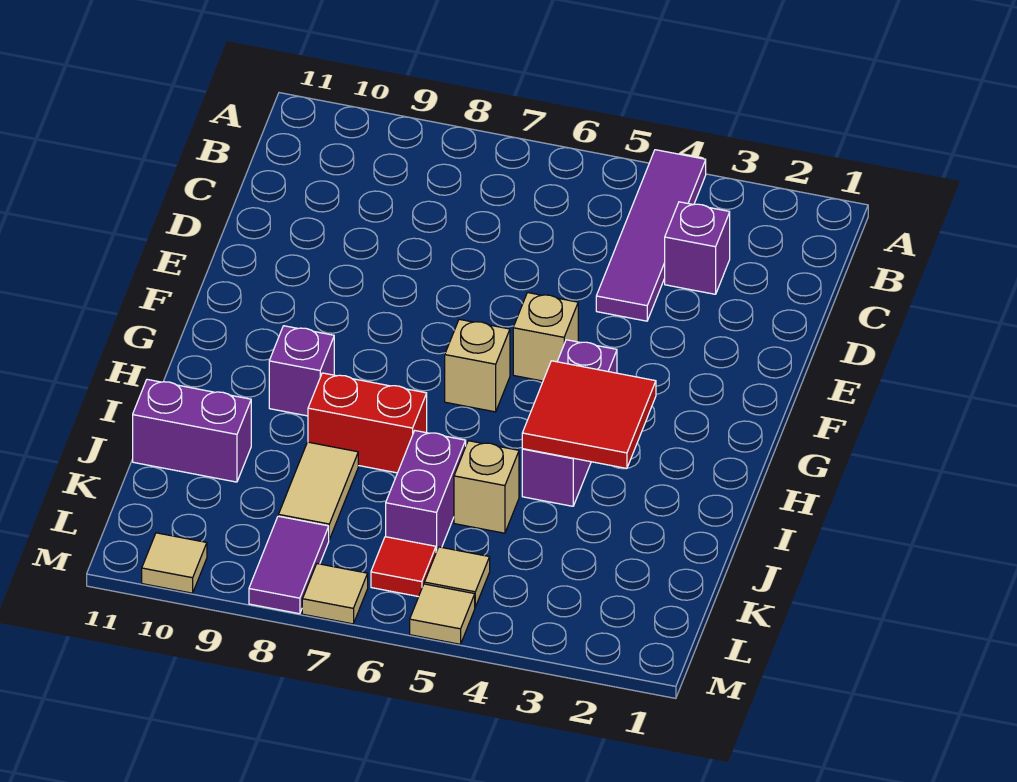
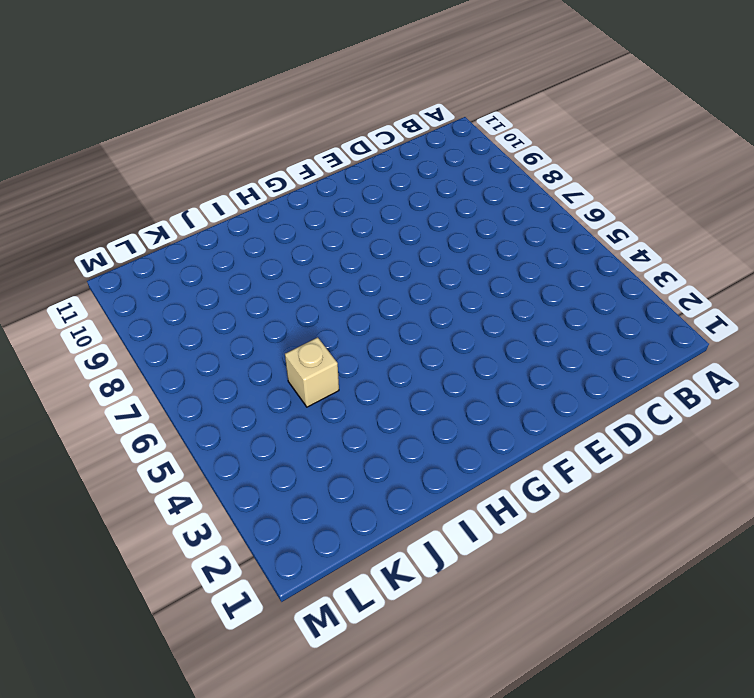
none -> purple tile A4:D4 level 1
none -> purple brick C3 level 1
none -> tan brick F5 level 1

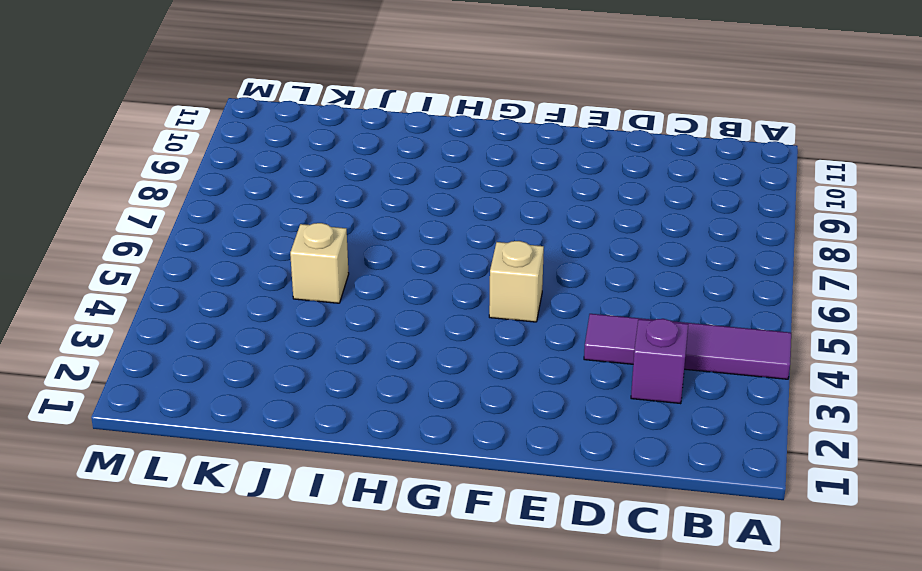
none -> purple brick G4:I4 level 1
none -> tan brick G6 level 1
none -> purple brick H9 level 1

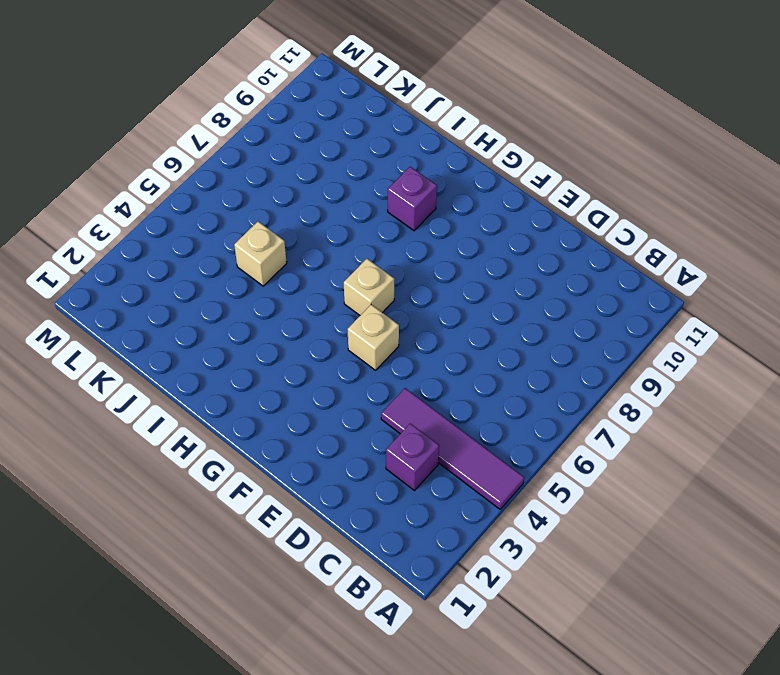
none -> purple brick G4:I4 level 1
none -> red brick I7:I8 level 1
none -> purple brick J6:K6 level 1

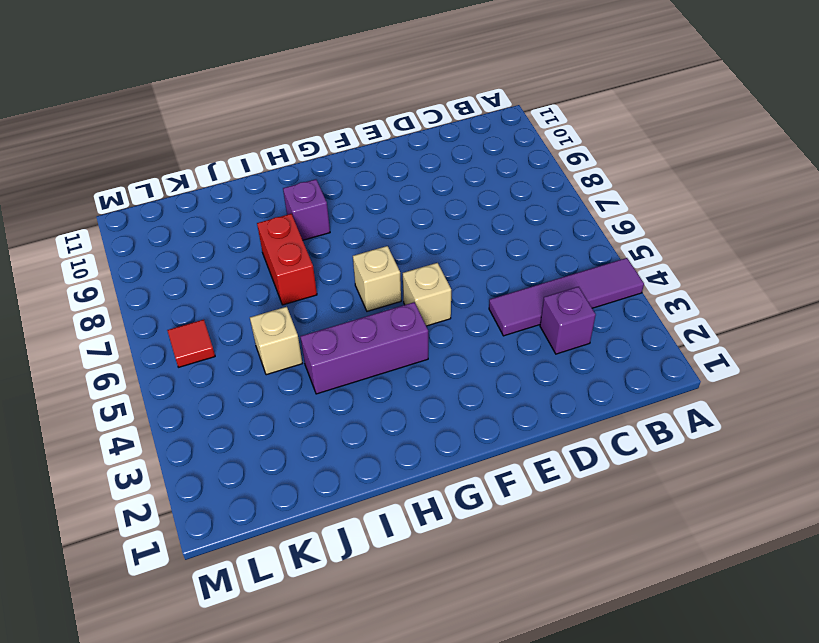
none -> purple brick J6:K6 level 1
none -> tan tile J8:K8 level 1
none -> purple brick J10:J11 level 1

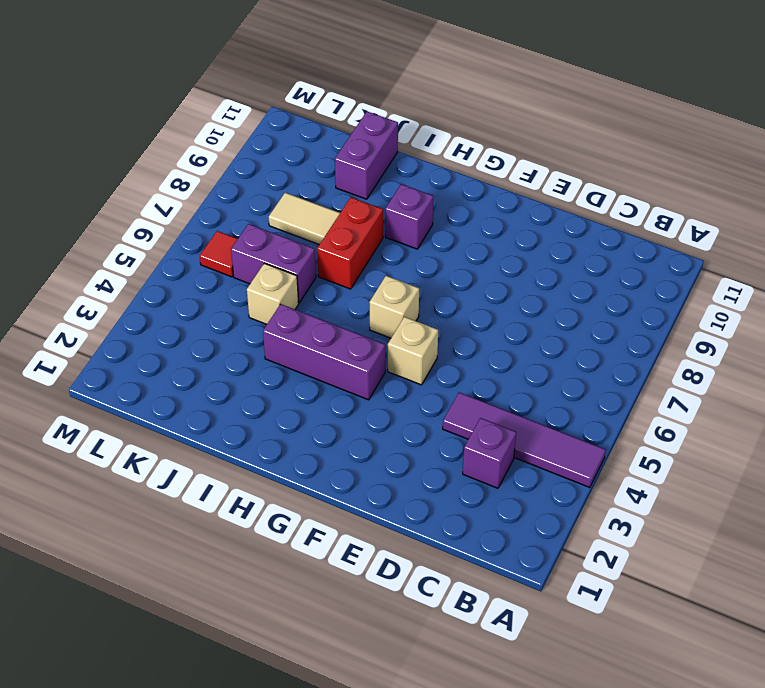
none -> tan tile L5 level 1
none -> purple tile L8:M8 level 1
none -> tan tile M5 level 1

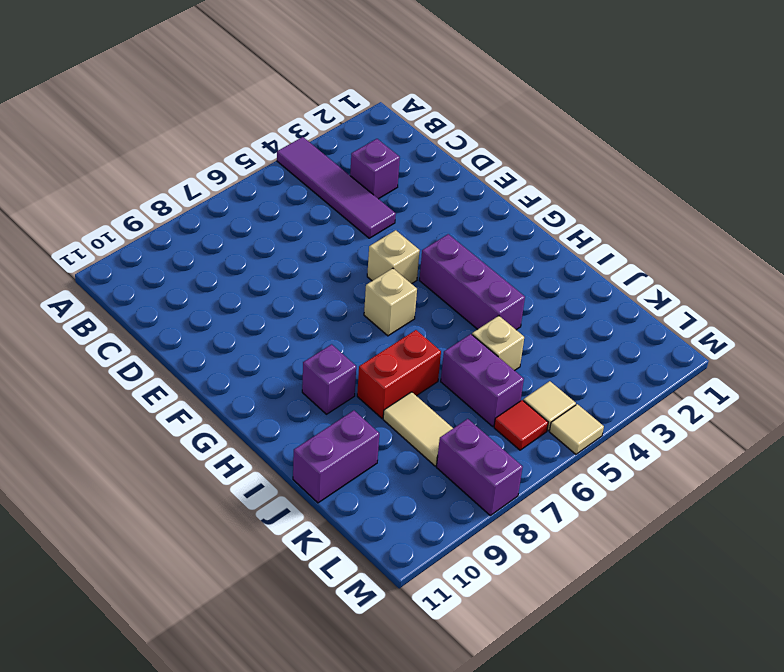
purple brick L8:M8 level 1 -> purple tile L8:M8 level 1
none -> tan tile M7 level 1
none -> tan tile M10 level 1
none -> red tile H3:I4 level 2

